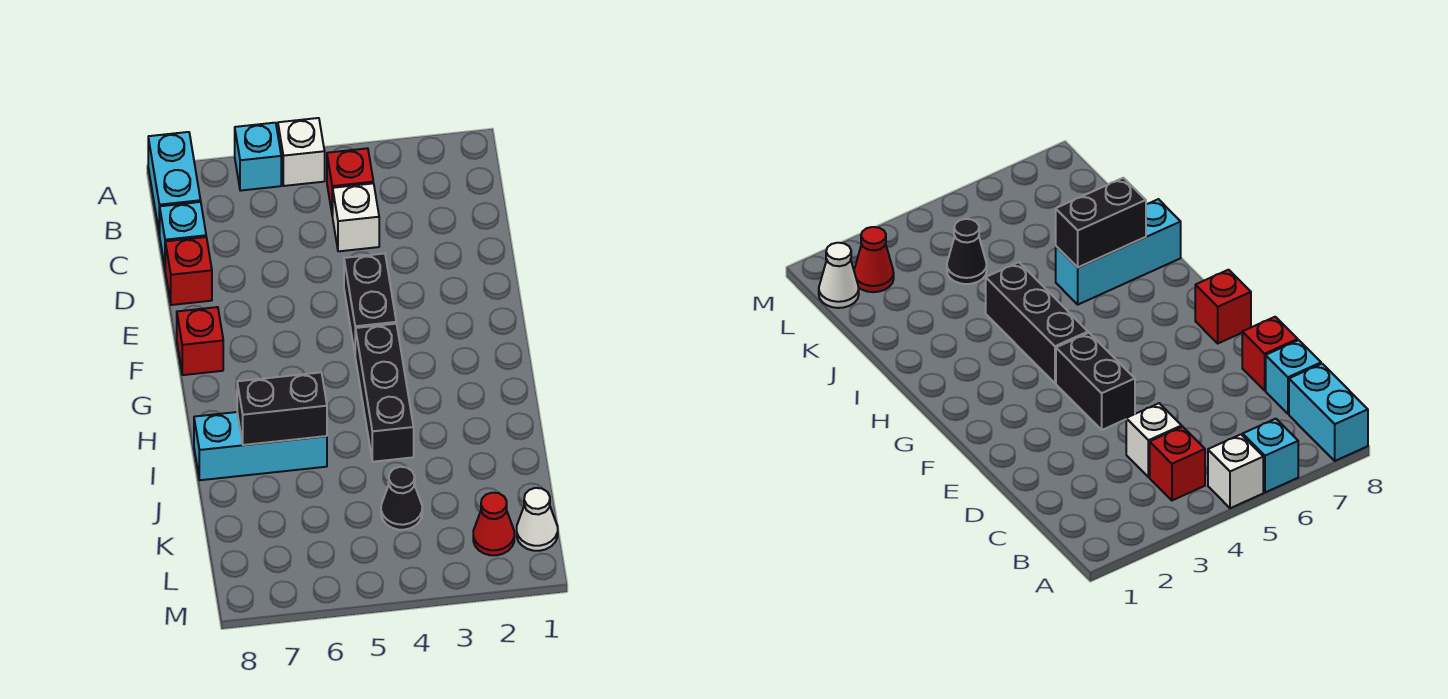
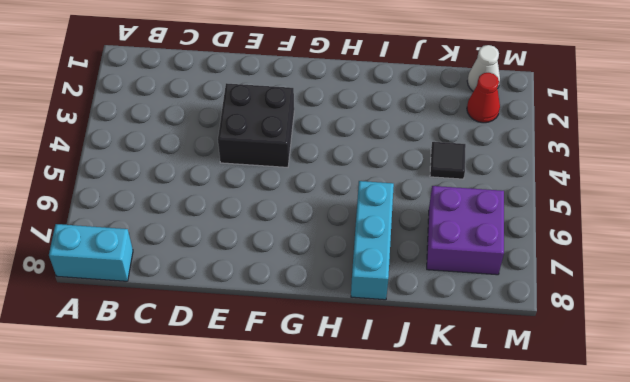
black brick E3:F4 level 1 -> black brick E4:F4 level 1
black tile K4 level 1 -> black cone K4 level 1
purple brick K6:L7 level 1 -> none
none -> white brick A5 level 1
none -> cyan brick A6 level 1
none -> red brick B4 level 1

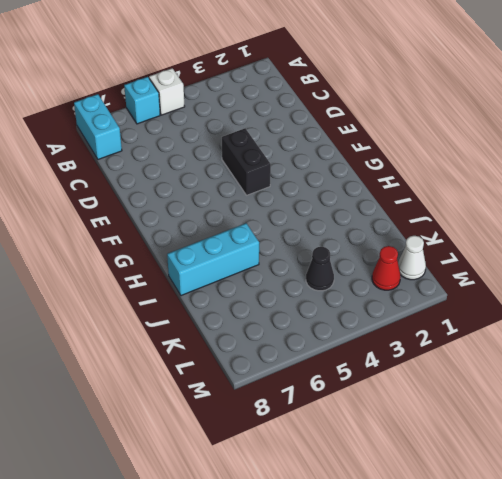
none -> red brick B4 level 1
none -> white brick C4 level 1
none -> cyan brick C8 level 1

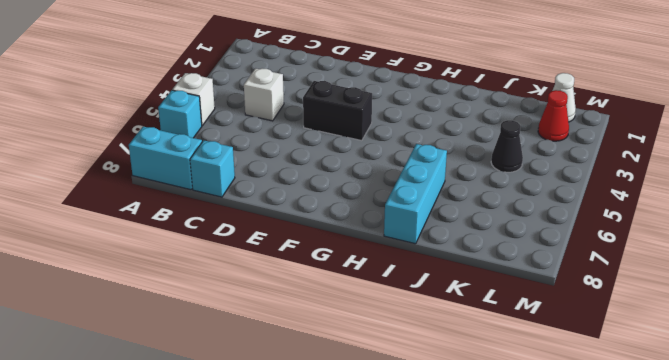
none -> red brick B4 level 1
none -> red brick D8 level 1
none -> red brick F8 level 1

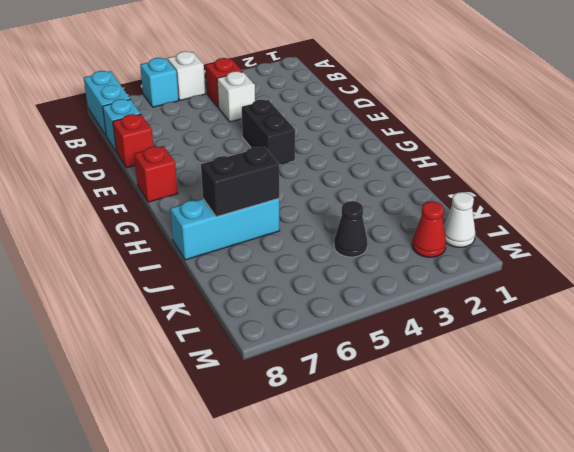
none -> black brick G4:I4 level 1

